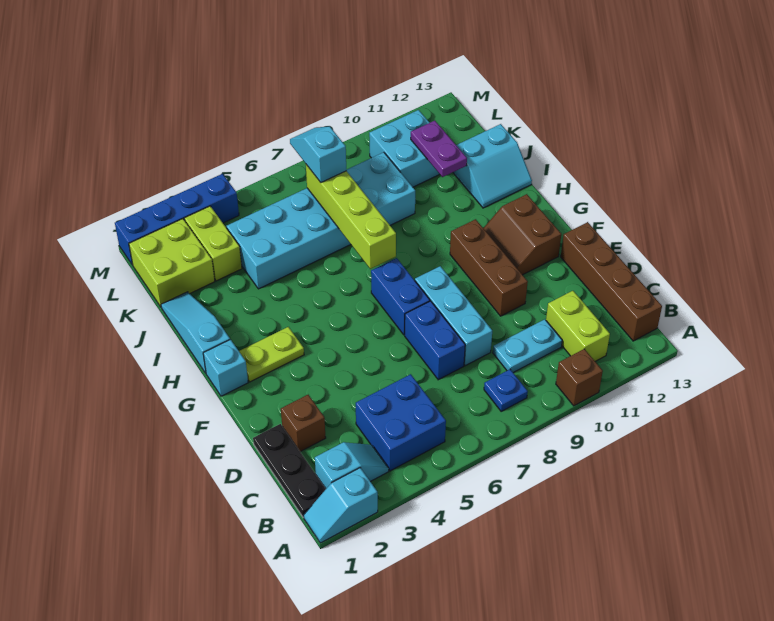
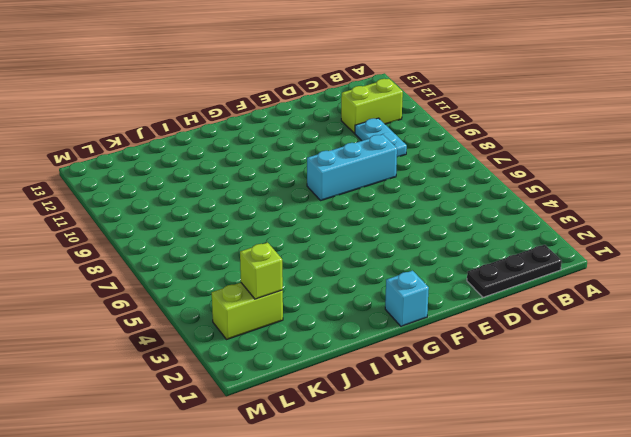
lime brick K3 level 2 -> none
none -> cyan slope A1:A2 level 1 top 2
none -> brown brick A10 level 1
none -> cyan slope B2:B3 level 1 top 2

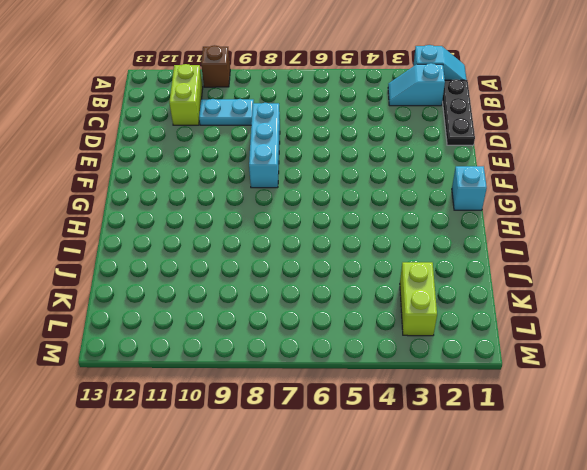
none -> blue brick B4:C5 level 1
none -> blue plate B8 level 1
none -> brown brick B13:E13 level 1

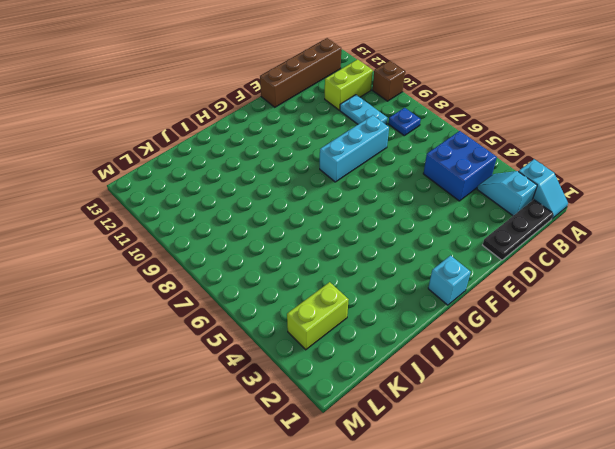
none -> brown brick D2 level 1
none -> blue brick D7:E7 level 1
none -> brown brick E10:G10 level 1

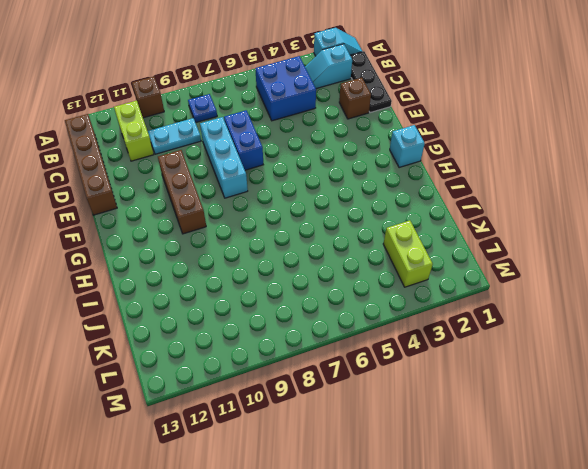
none -> blue brick F7:G7 level 1
none -> brown slope F11:G12 level 1 top 12
none -> lime plate G2:G3 level 1

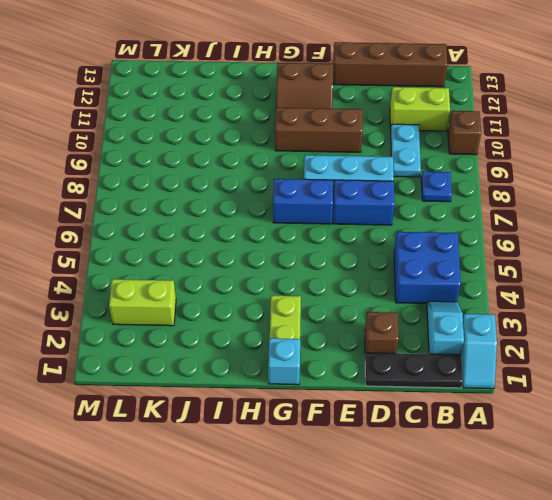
none -> cyan slope H1:J1 level 1 top H
none -> cyan slope I12:J13 level 1 top J
none -> cyan brick J4:K9 level 1

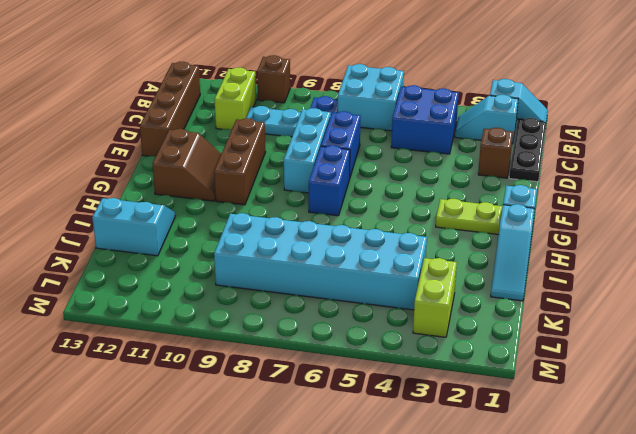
cyan brick A6:B7 level 1 -> cyan brick K10:L11 level 1
none -> lime brick K1:L2 level 1
none -> blue brick M1:M4 level 1
none -> lime brick H7:K7 level 2

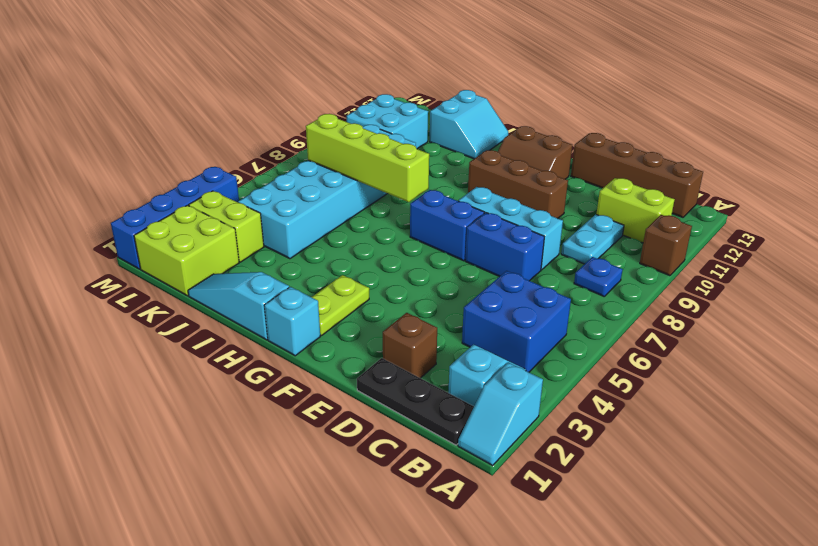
none -> purple plate J11:K11 level 2
none -> cyan slope K7:L7 level 3 top K

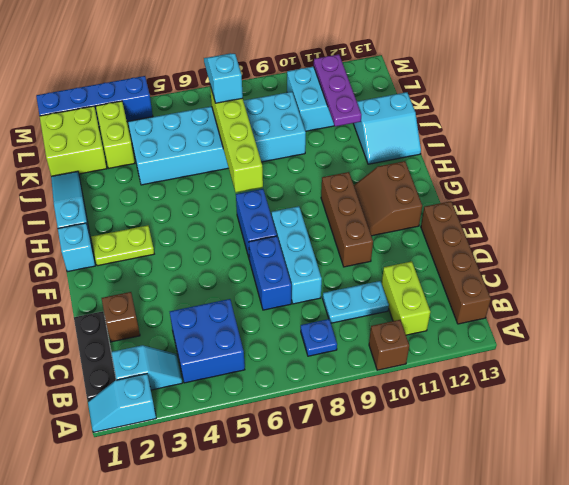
purple plate J11:L11 level 2 -> purple plate J11:K11 level 2

